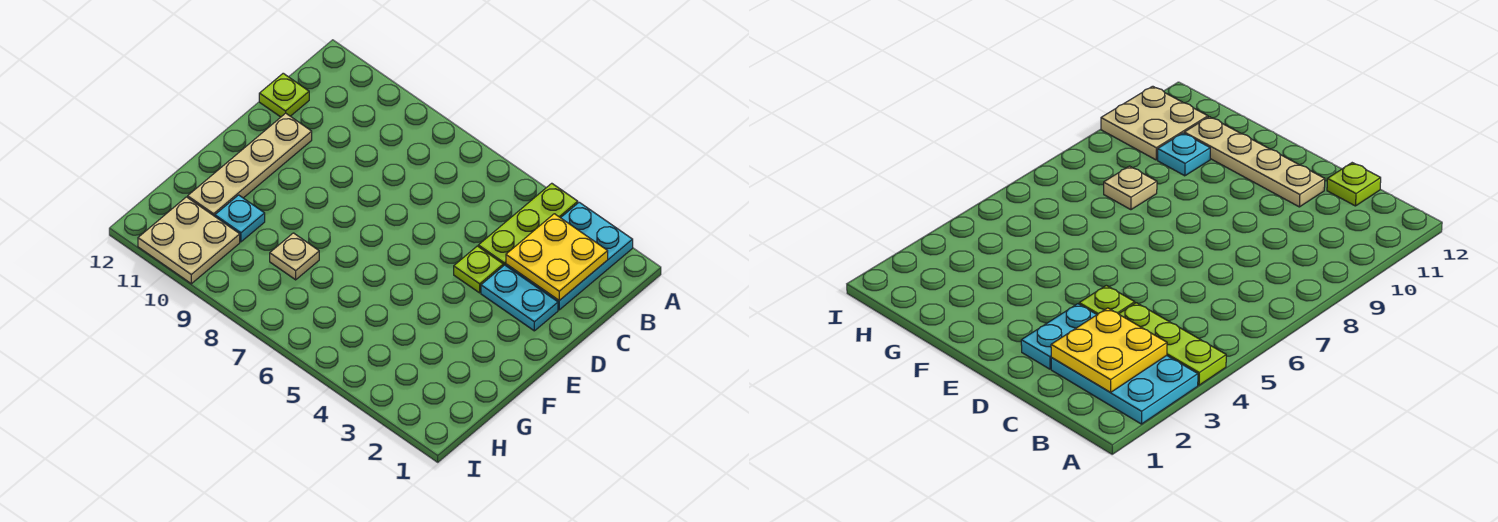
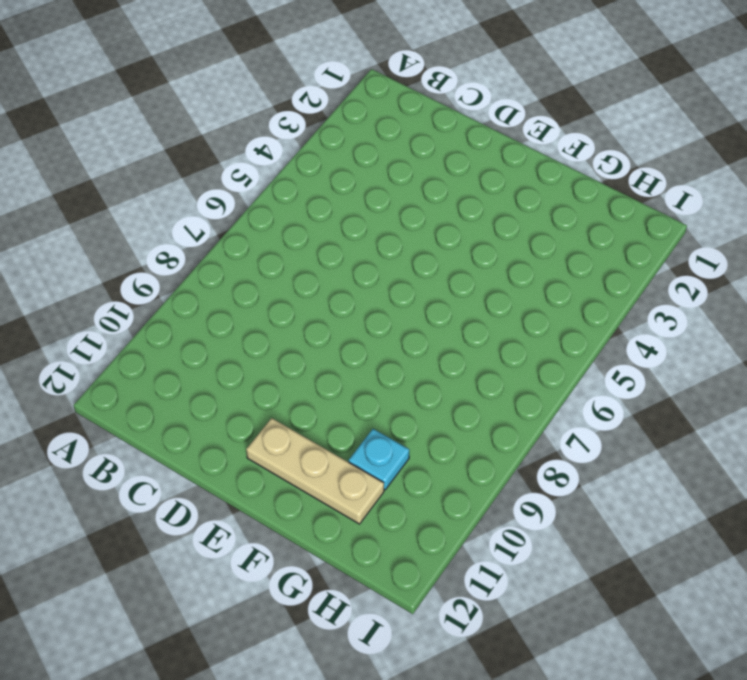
tan plate E11:G11 level 1 -> tan plate D11:G11 level 1
none -> cyan plate A2:C3 level 1
none -> lime plate A4:C4 level 1

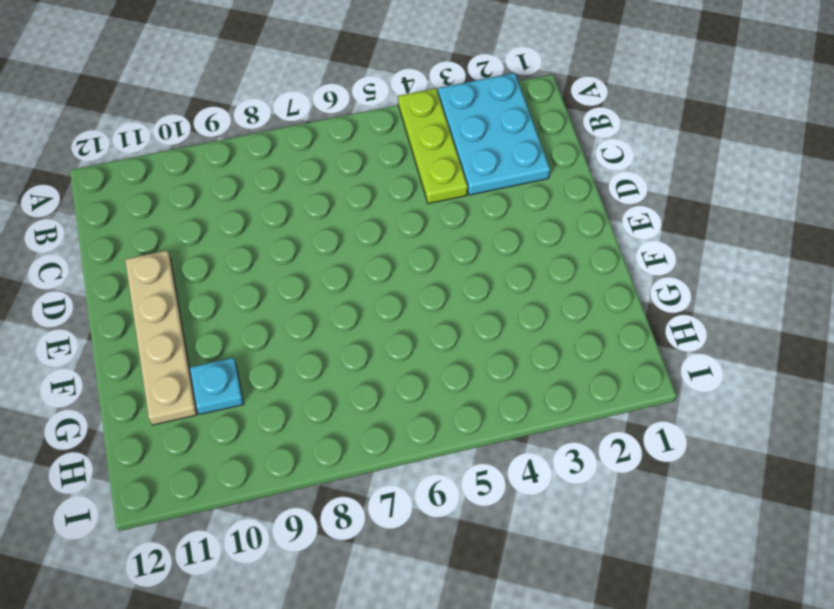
none -> lime plate C12 level 1
none -> cyan plate D2:D3 level 1

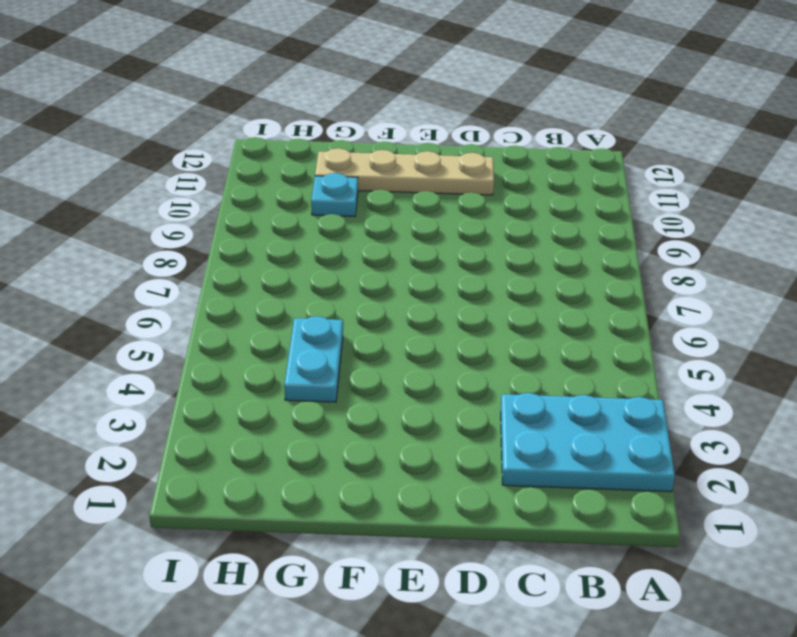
cyan plate G4:G5 level 1 -> cyan plate D2:D3 level 1
none -> lime plate A4:C4 level 1
none -> lime plate C12 level 1

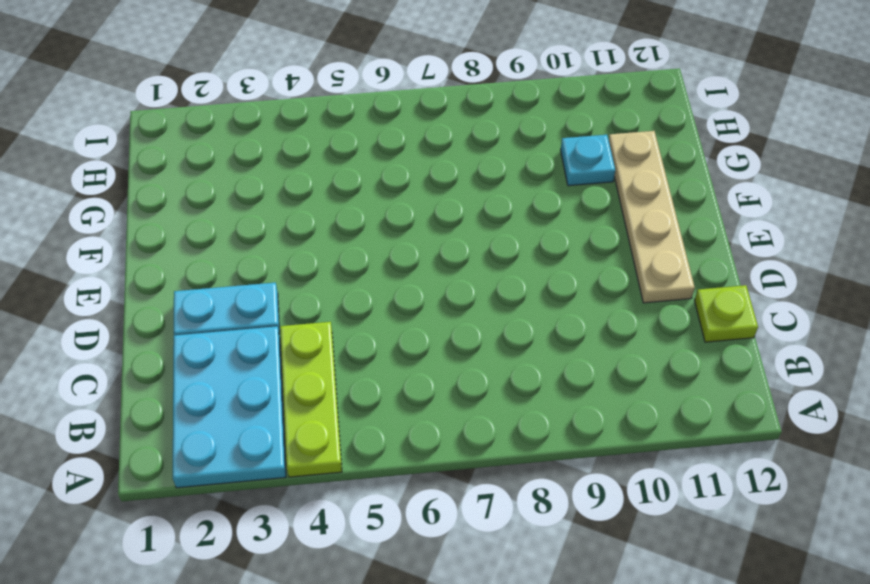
none -> lime plate D4 level 1
none -> tan plate G8 level 1

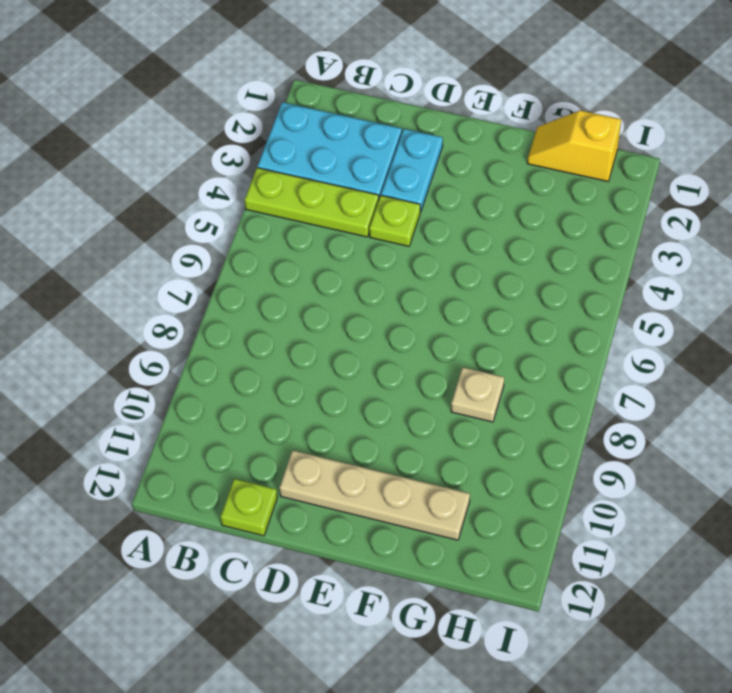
yellow slope G1:H1 level 1 top H -> none
none -> cyan plate G10 level 1
none -> tan plate H10:I11 level 1

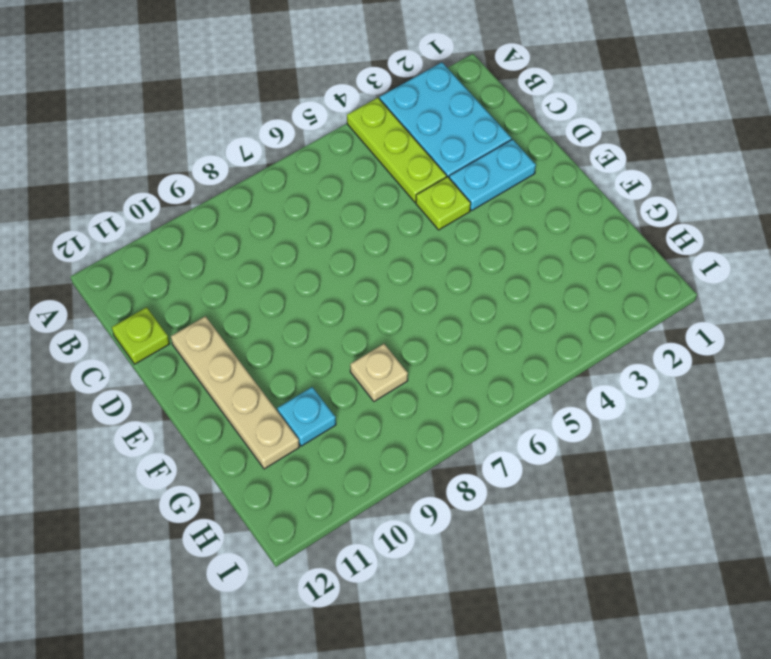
none -> tan plate H10:I11 level 1
none -> yellow plate B2:C3 level 2

